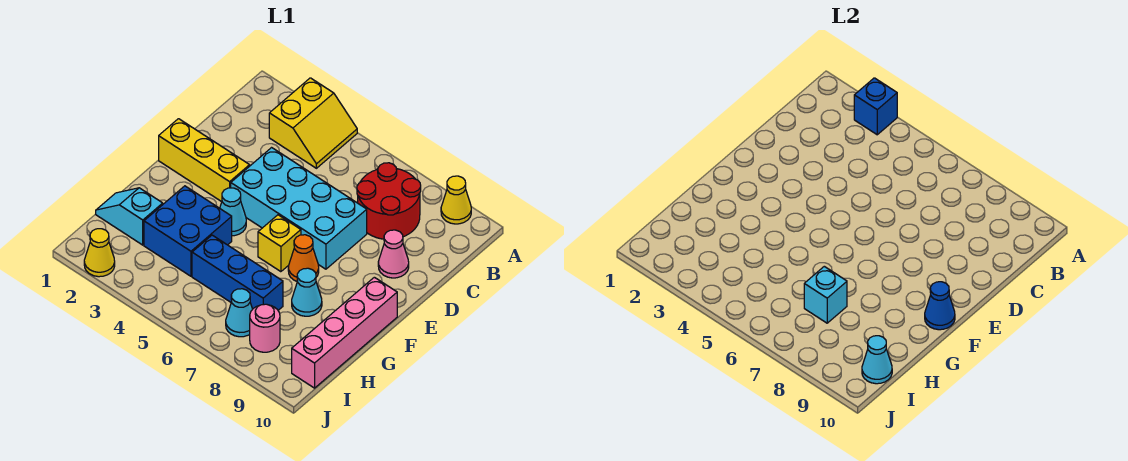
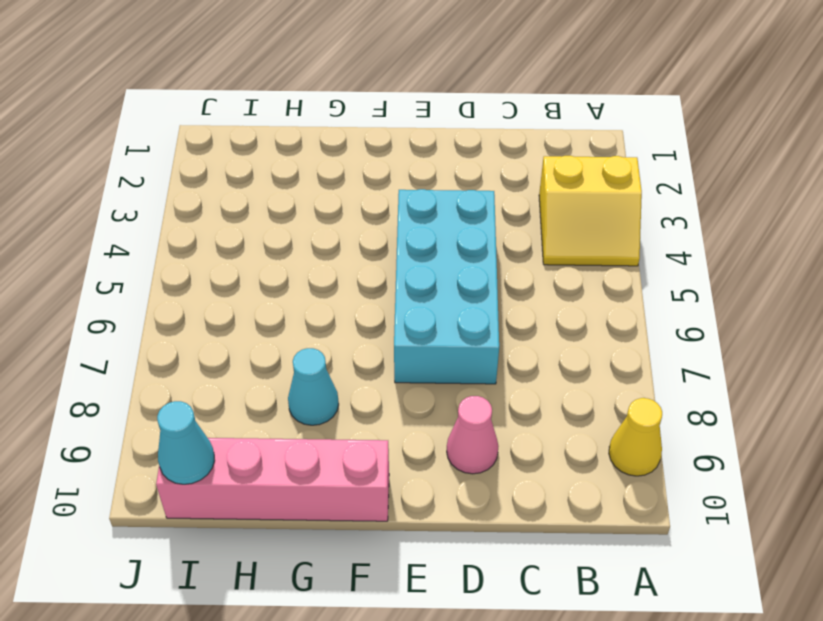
none -> red round brick B7:C8 level 1
none -> yellow brick E1:E3 level 1
none -> cyan cone F4 level 1

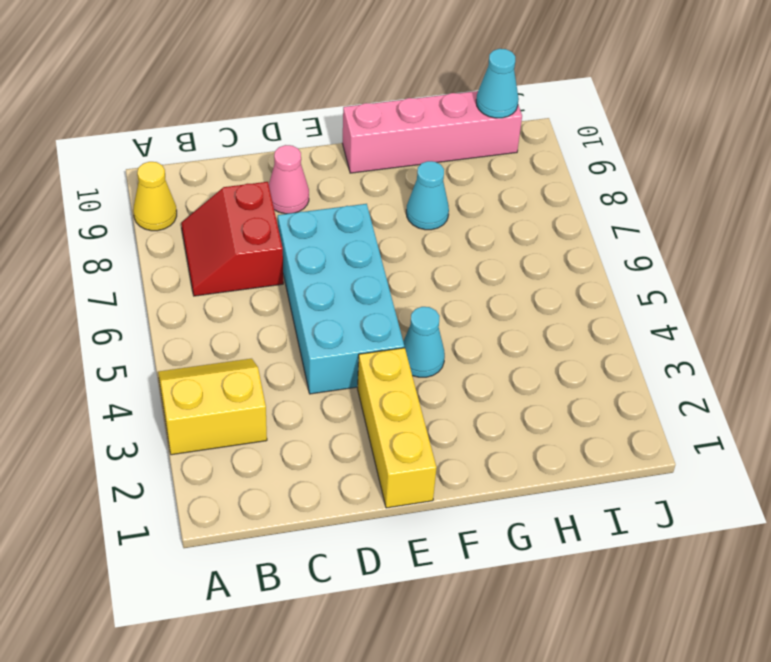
red slope B7:C8 level 1 top C -> red round brick B7:C8 level 1
none -> yellow brick F6 level 1
none -> orange cone F7 level 1
none -> blue brick G3:H4 level 1

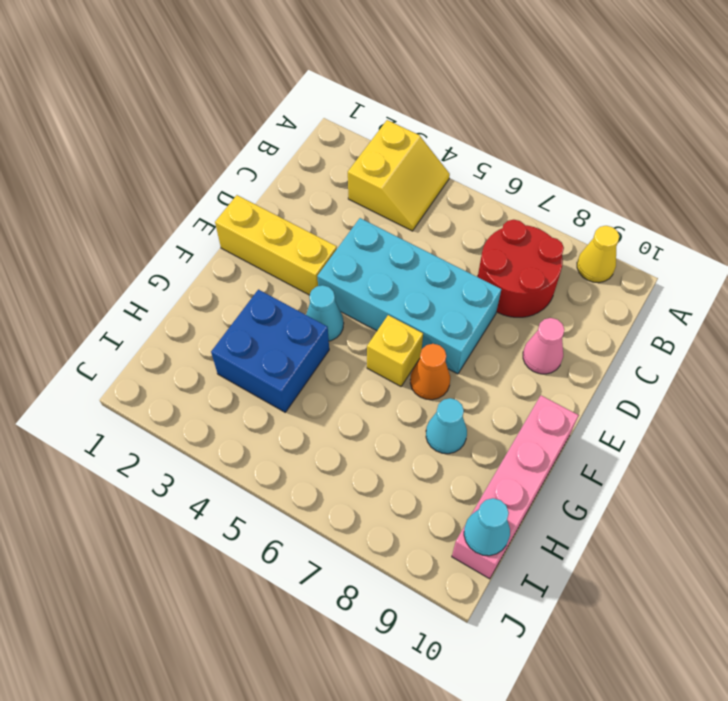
none -> cyan slope H1:H2 level 1 top 2
none -> blue brick H5:H7 level 1
none -> cyan cone I7 level 1

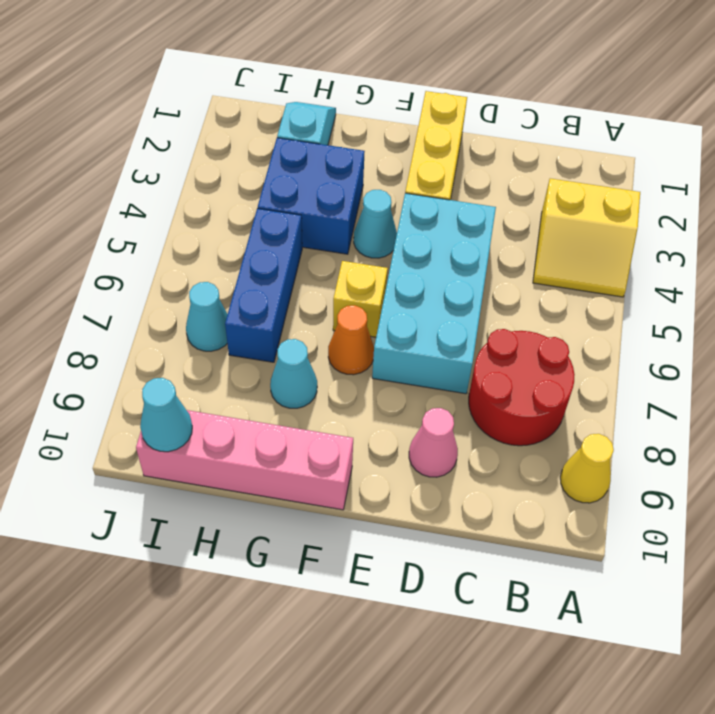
none -> pink round brick I8 level 1
none -> yellow cone J2 level 1
none -> blue brick A3 level 2

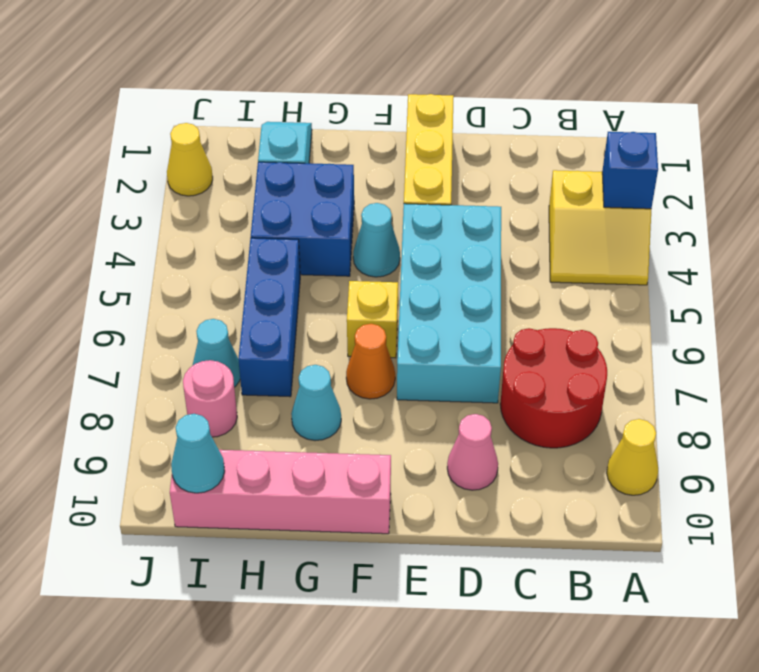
none -> blue cone F10 level 2
none -> cyan brick H7 level 2

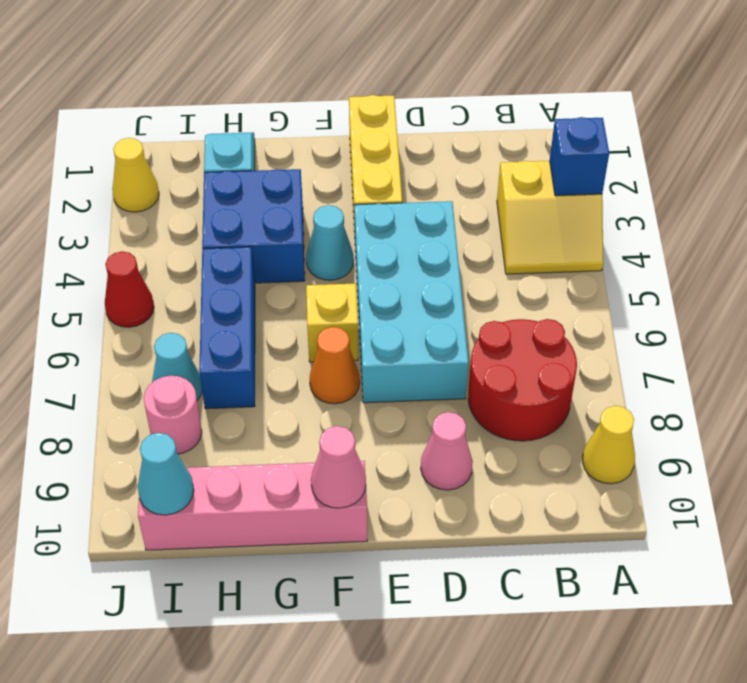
pink cone F10 level 2 -> blue cone F10 level 2
red cone J5 level 1 -> none
none -> cyan cone G8 level 1
none -> cyan brick H7 level 2

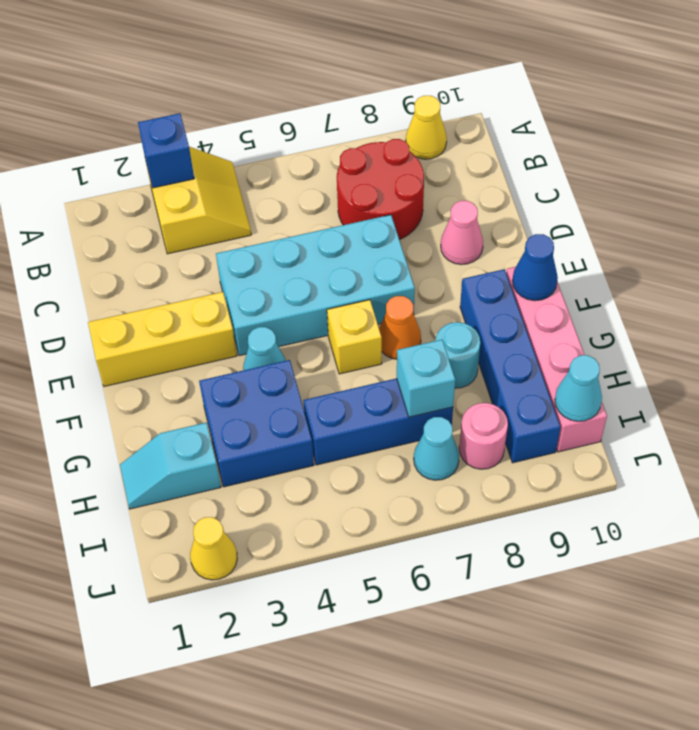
blue brick F9:I9 level 1 -> none
cyan round brick G8 level 1 -> cyan cone G8 level 1

